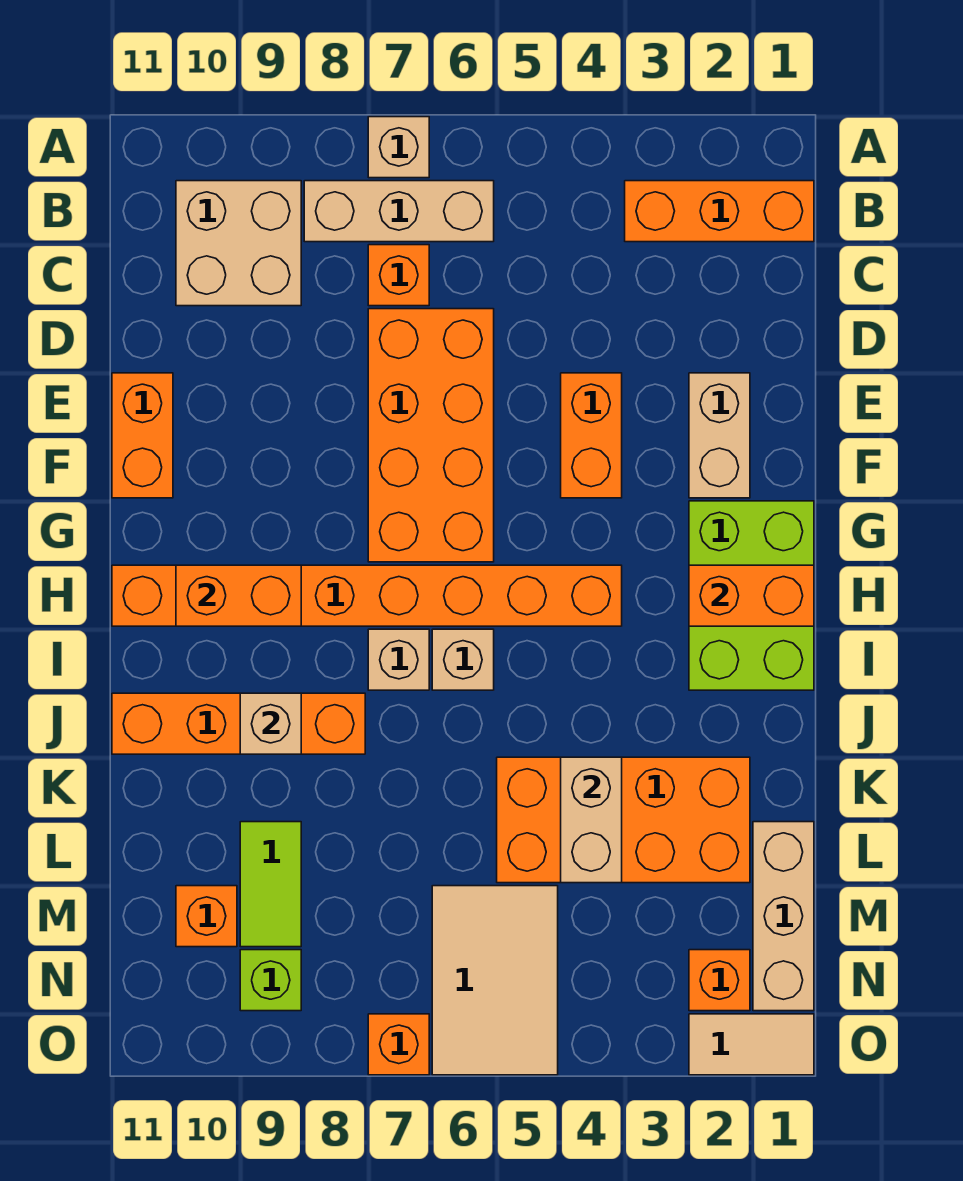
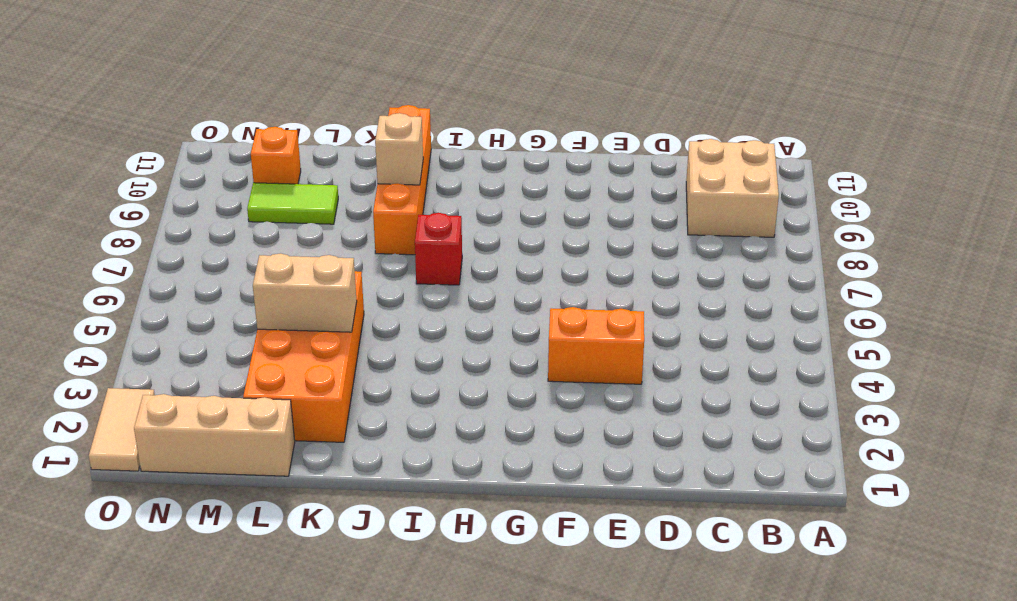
red brick I7 level 1 -> tan brick I7 level 1
none -> tan brick A7 level 1
none -> orange brick B1:B3 level 1
none -> tan brick B6:B8 level 1

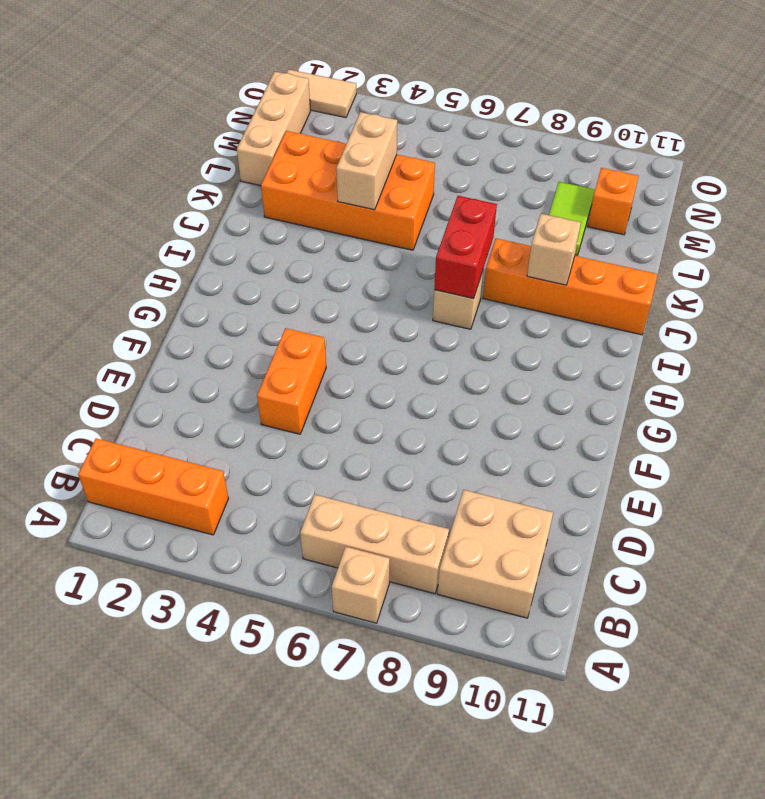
red brick I7:J7 level 2 -> none
none -> orange brick C7 level 1
none -> orange brick D6:G7 level 1
none -> tan brick E2:F2 level 1

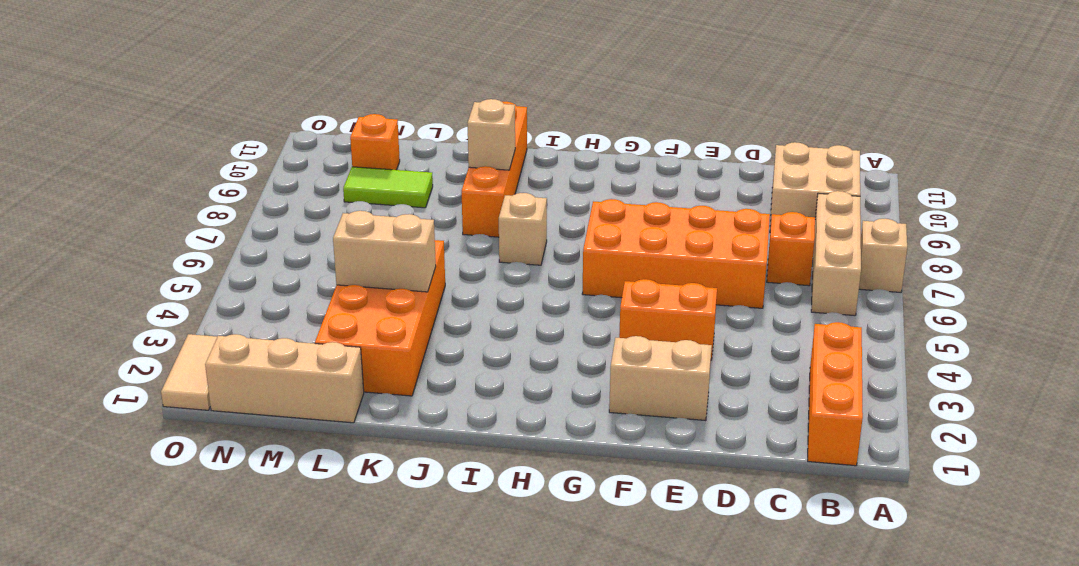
none -> orange brick E11:F11 level 1
none -> lime brick G1:I2 level 1
none -> orange brick H4:H11 level 1

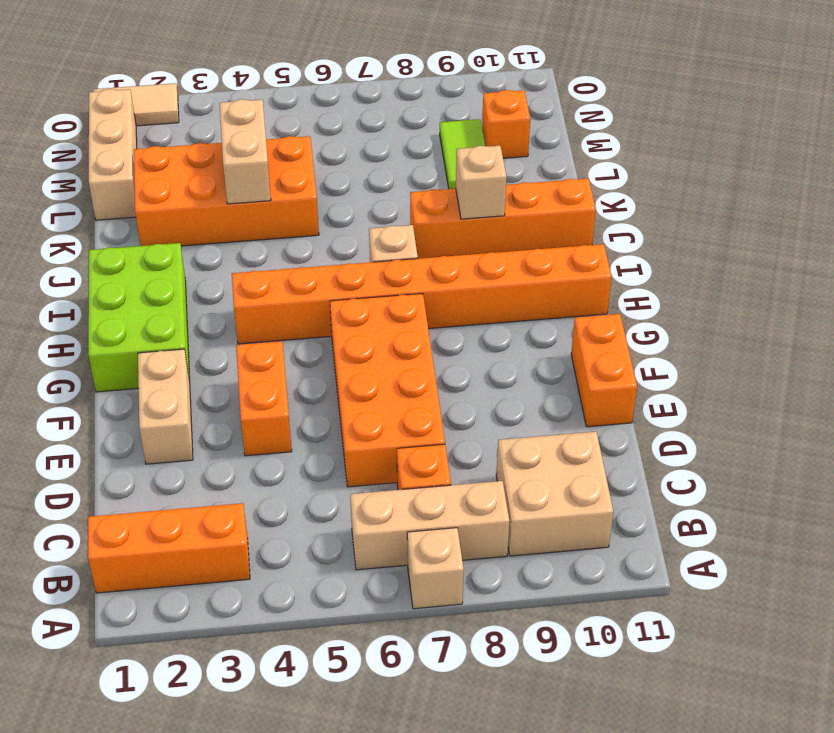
none -> tan brick I6 level 1
none -> tan tile M5:O6 level 1
none -> orange brick N2 level 1

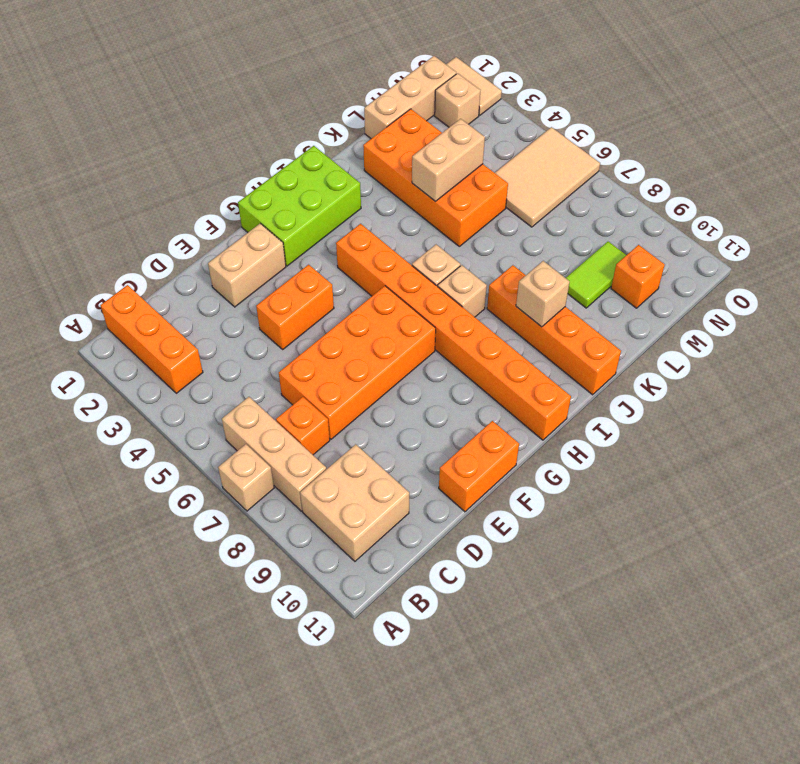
tan brick N2 level 1 -> orange brick N2 level 1
none -> lime brick N9 level 1
none -> orange brick O7 level 1
none -> orange brick H1:H2 level 2

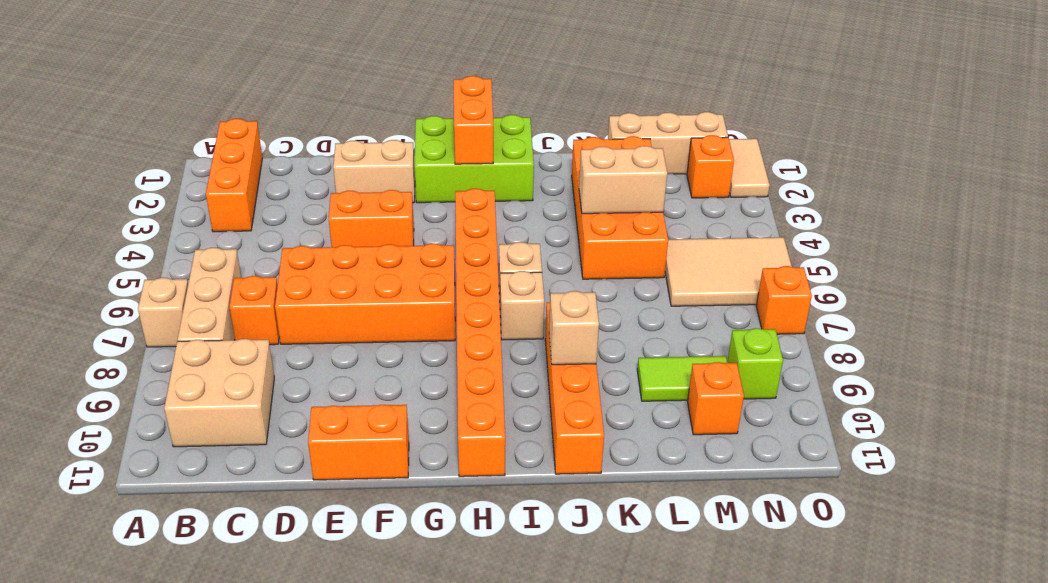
none -> orange brick H9:H10 level 2

